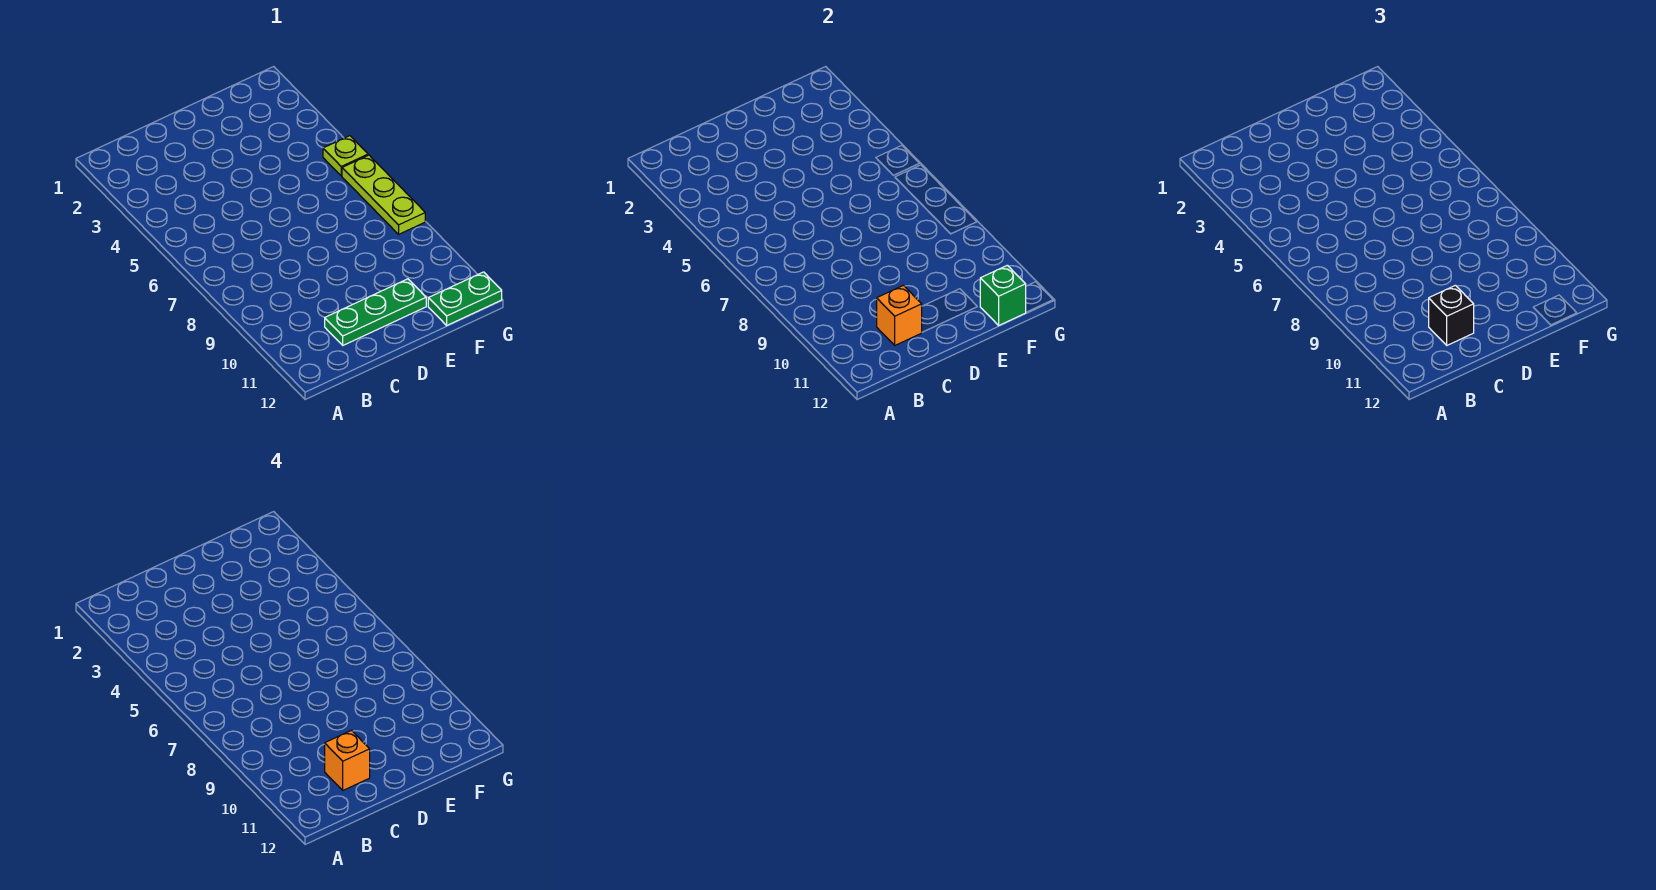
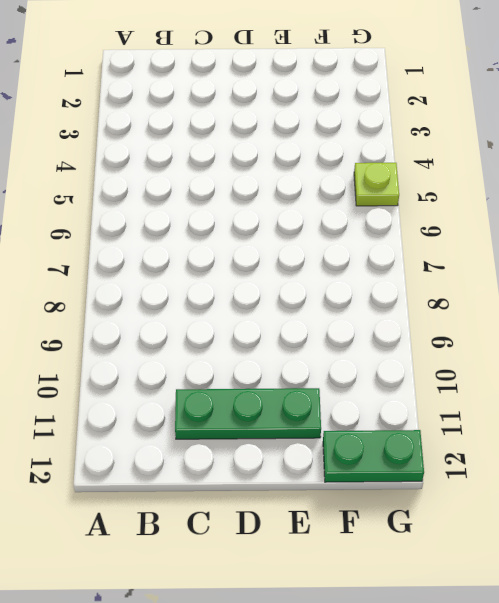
none -> lime plate G6:G8 level 1
none -> orange brick C11 level 2

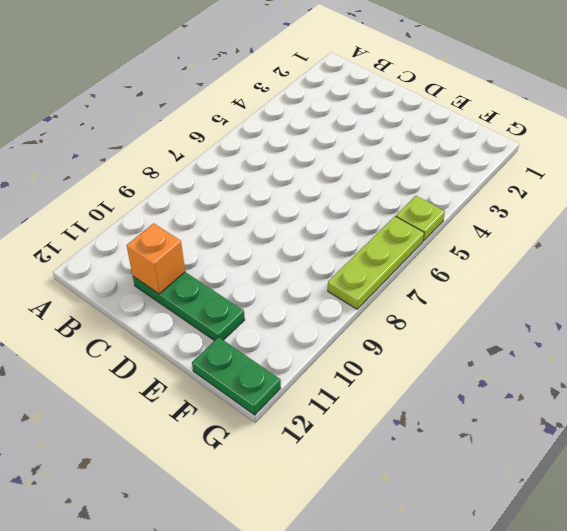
none -> green brick F12 level 2
none -> black brick C11 level 3

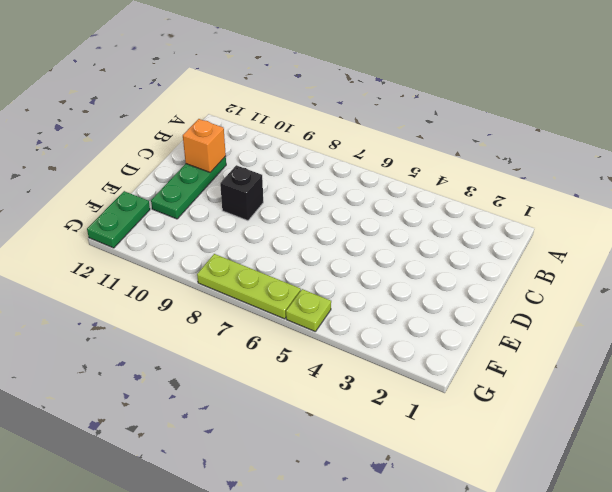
black brick D9 level 1 -> black brick C11 level 3
none -> green brick F12 level 2
none -> orange brick C11 level 4

